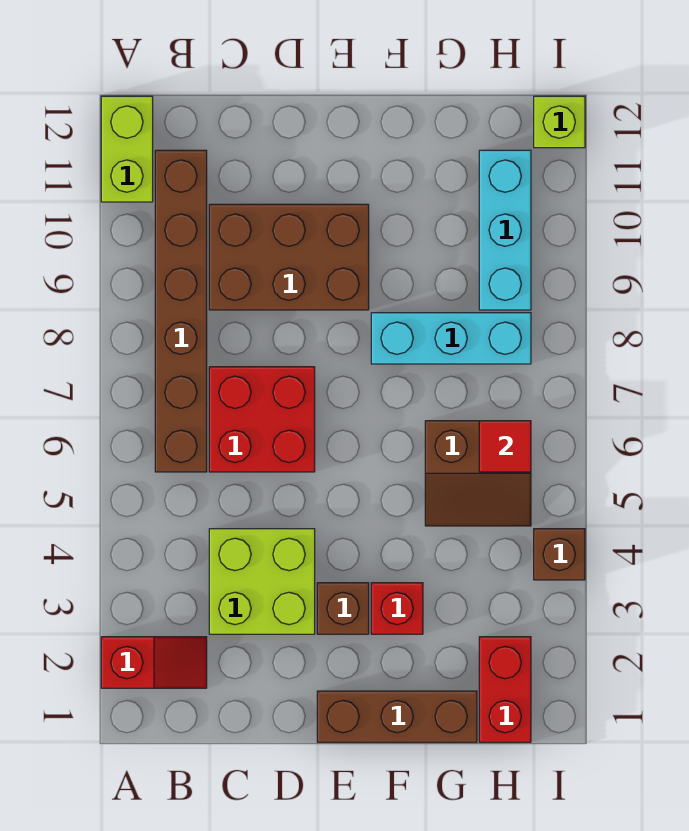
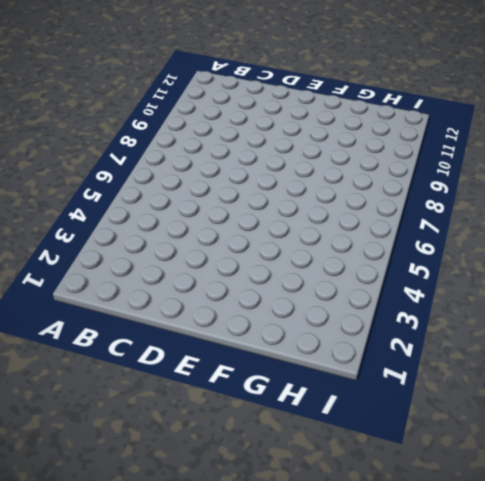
none -> red slope A2:B2 level 1 top A
none -> lime brick A11:A12 level 1
none -> brown brick B6:B11 level 1

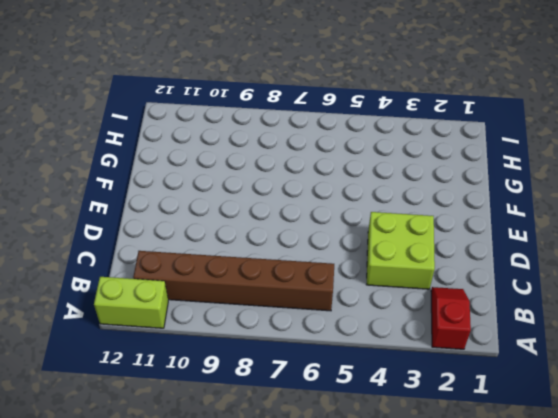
none -> red brick C6:D7 level 1
none -> brown brick C9:E10 level 1
none -> brown brick E1:G1 level 1

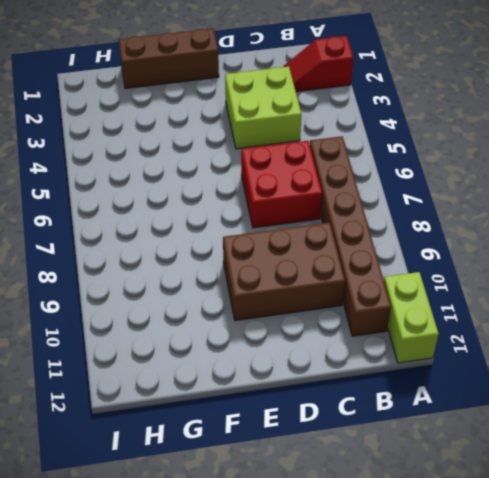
none -> brown brick E3 level 1
none -> red brick F3 level 1
none -> cyan brick F8:H8 level 1

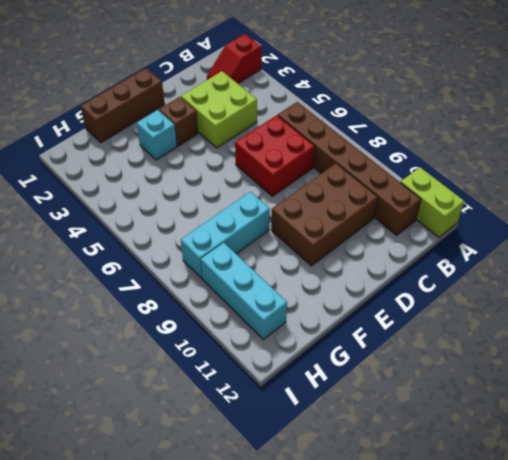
cyan brick F3 level 1 -> red brick F3 level 1
none -> brown slope G5:H6 level 1 top 6
none -> red brick H1:H2 level 1
none -> brown brick I4 level 1

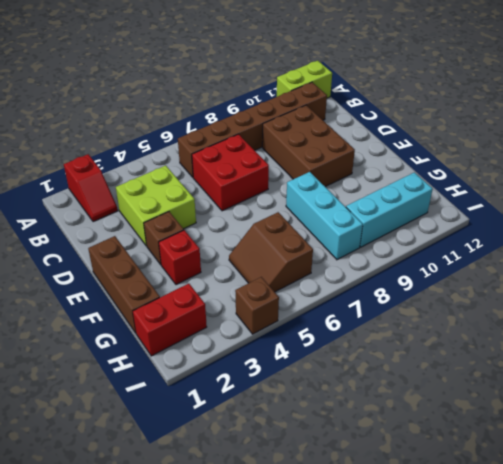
none -> lime brick I12 level 1
none -> red tile H6 level 2

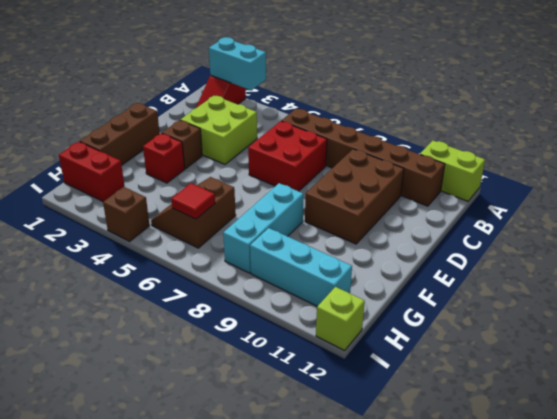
cyan brick A2:A3 level 2 -> none

